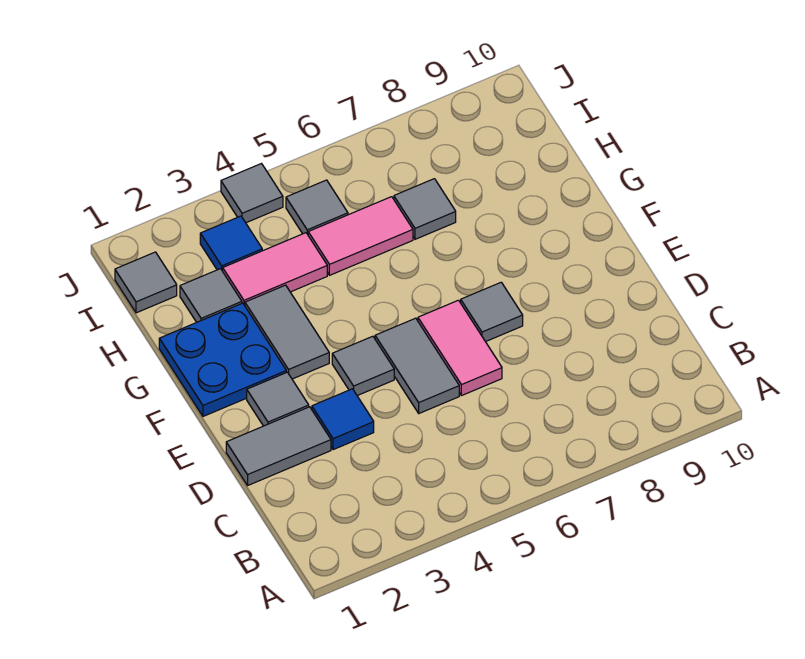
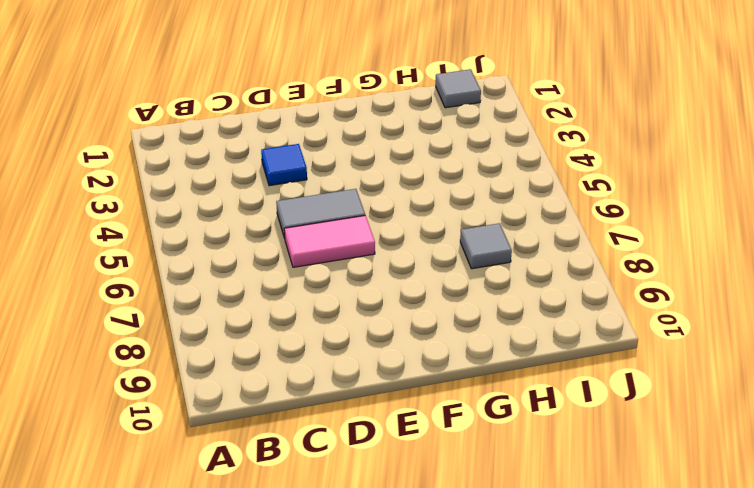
none -> grey tile D1:D2 level 1
none -> grey tile E2 level 1
none -> grey tile E4 level 1

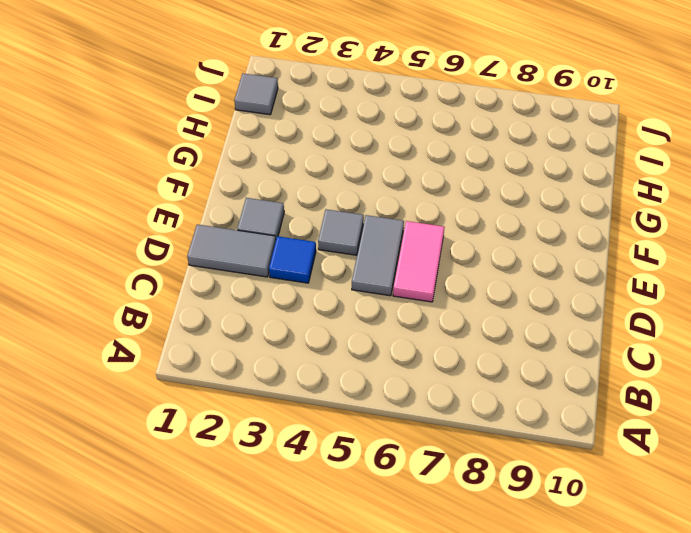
none -> grey tile E7 level 1
none -> blue plate F1:G2 level 1
none -> grey tile F3:G3 level 1

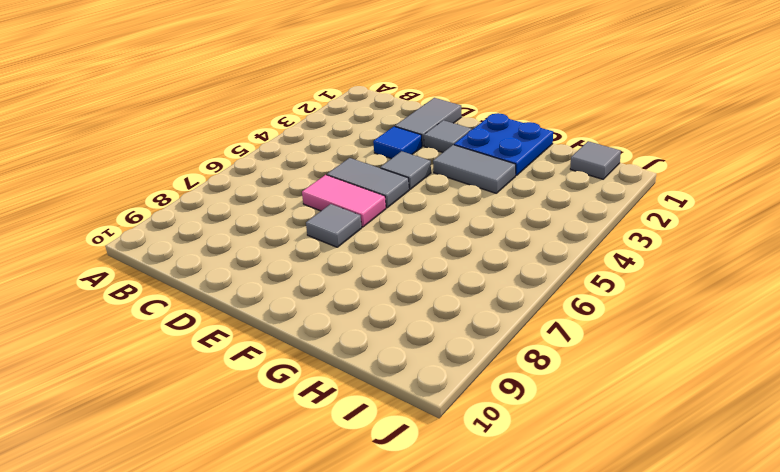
none -> grey tile H2 level 1
none -> pink tile H3:H4 level 1
none -> pink tile H5:H6 level 1

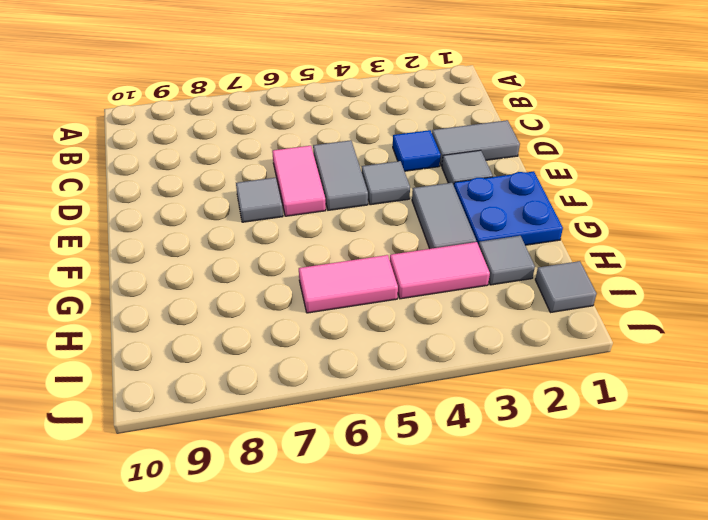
none -> grey tile H7 level 1
none -> blue tile I3 level 1
none -> grey tile I5 level 1

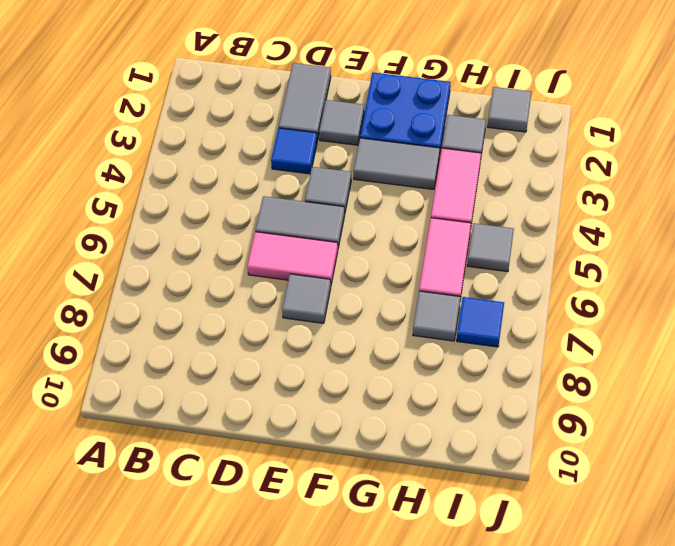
blue tile I7 level 1 -> blue tile I3 level 1
none -> grey tile J4 level 1

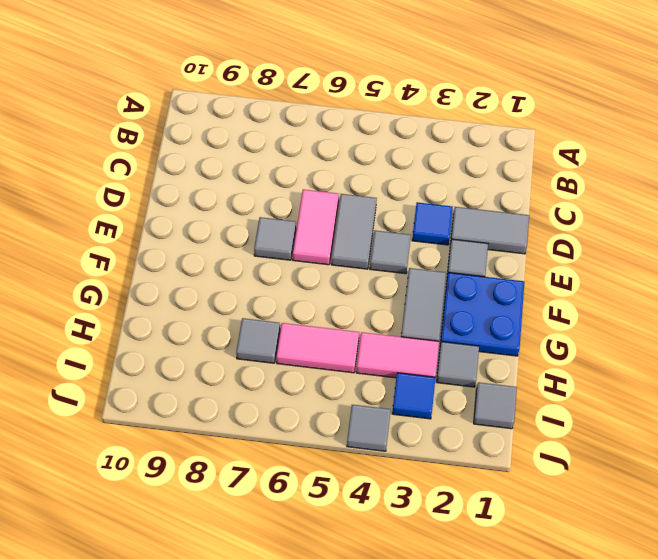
none -> grey tile I5 level 1

